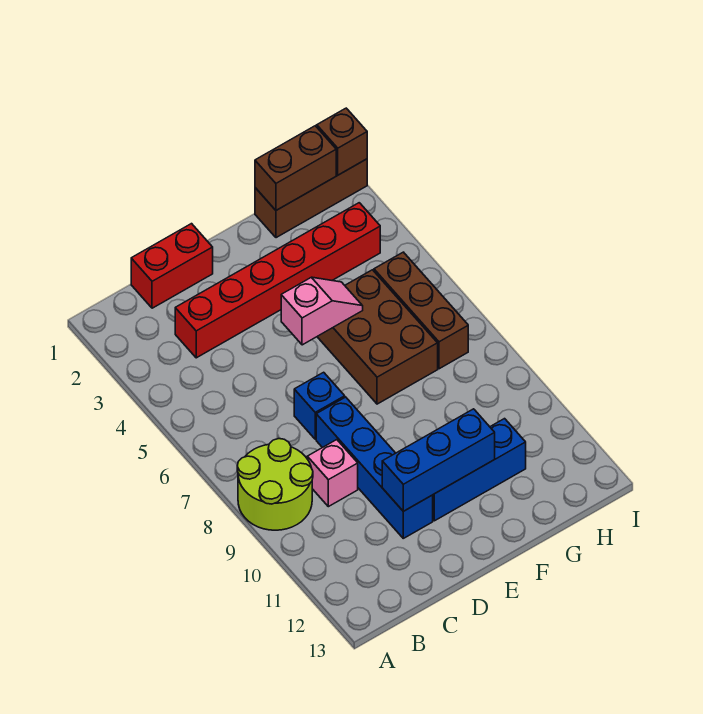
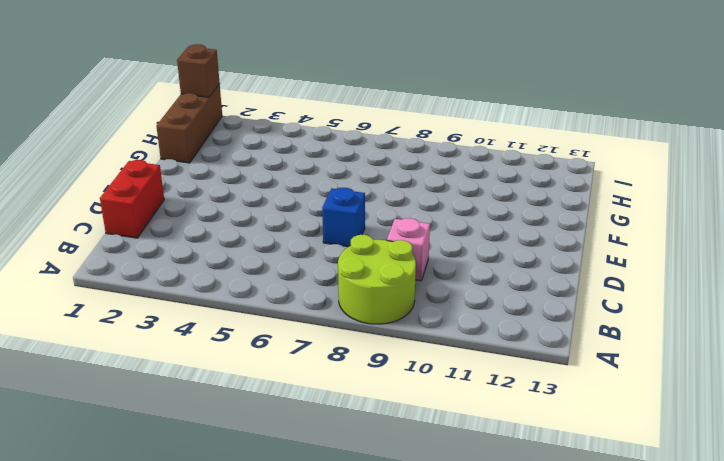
none -> red brick C3:H3 level 1
none -> blue brick D8:D11 level 1
none -> blue brick E11:G11 level 1

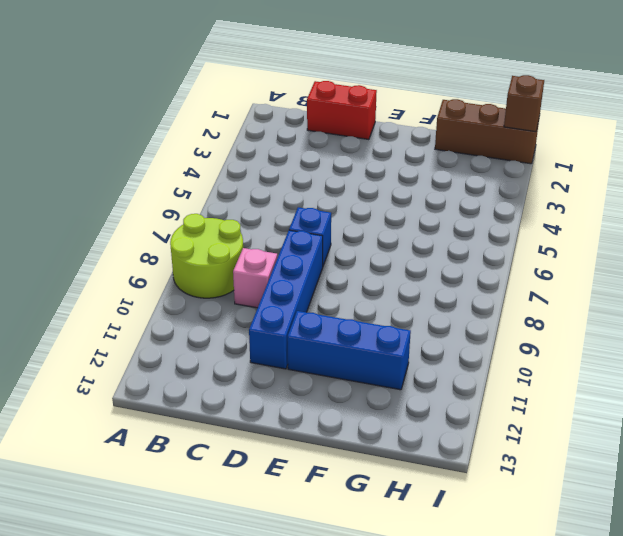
none -> red brick C3:H3 level 1
none -> brown brick F5:G7 level 1
none -> brown brick H5:H7 level 1

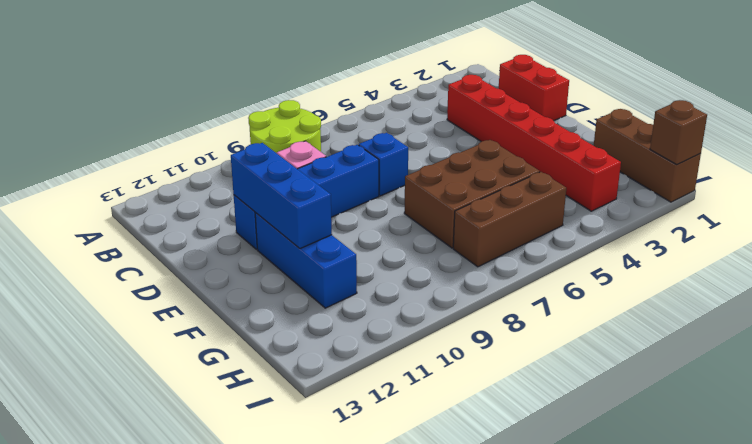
none -> pink slope E5:F5 level 2 top E
none -> brown brick G1:H1 level 2

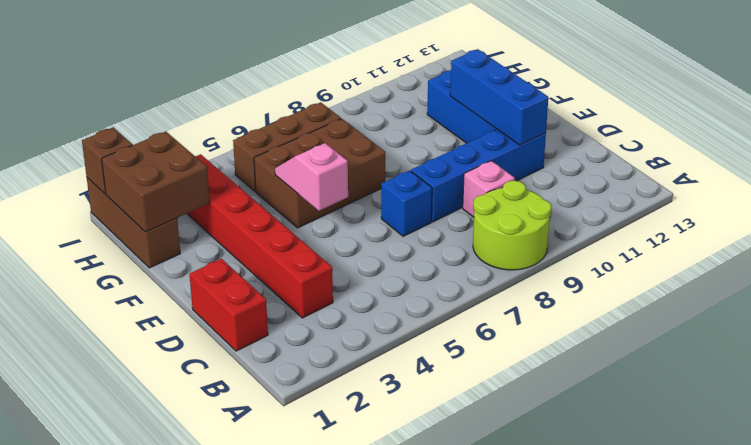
brown brick G1:H2 level 2 -> brown brick G1:H1 level 2

